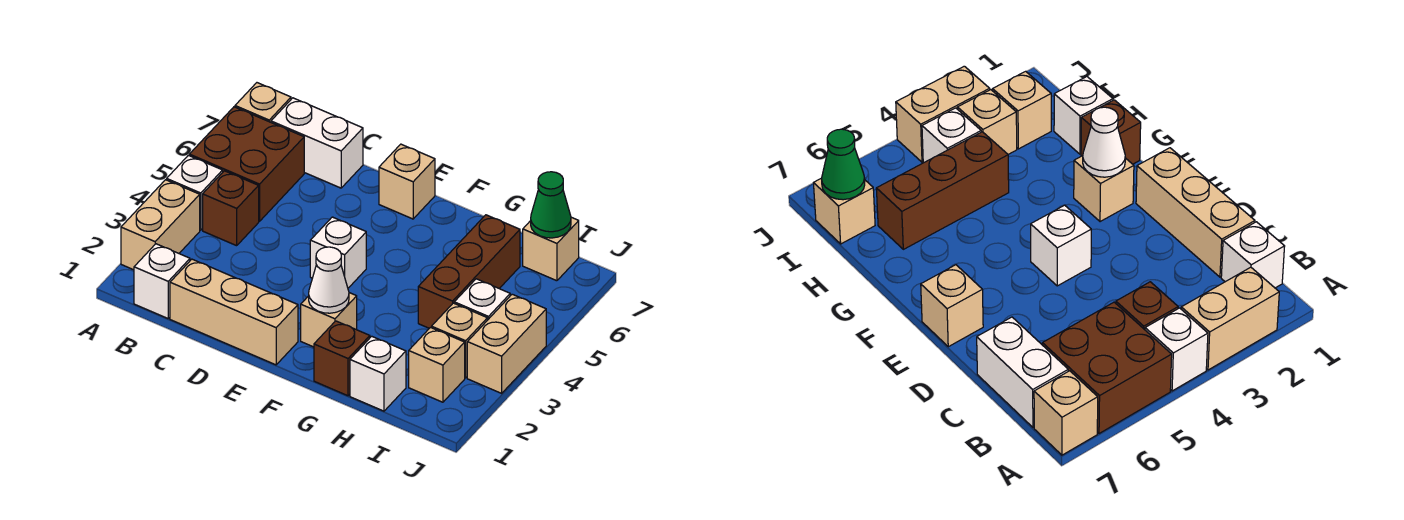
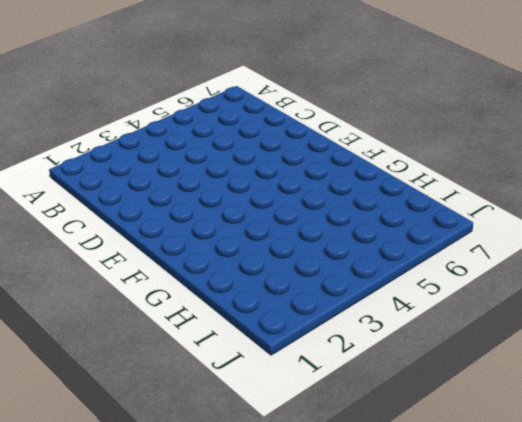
none -> tan brick A2:A3 level 1
none -> white brick A4 level 1
none -> brown brick A5:B6 level 1

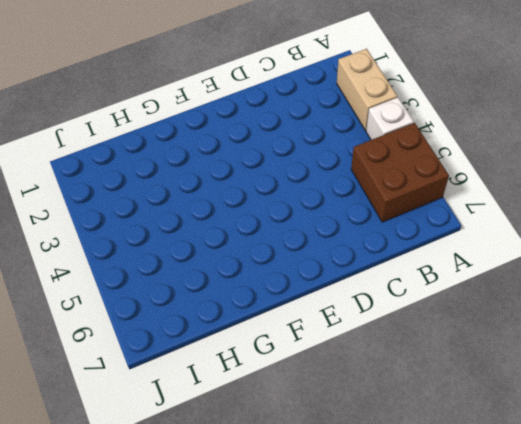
none -> tan brick A7 level 1
none -> white brick B1 level 1
none -> brown brick B4 level 1

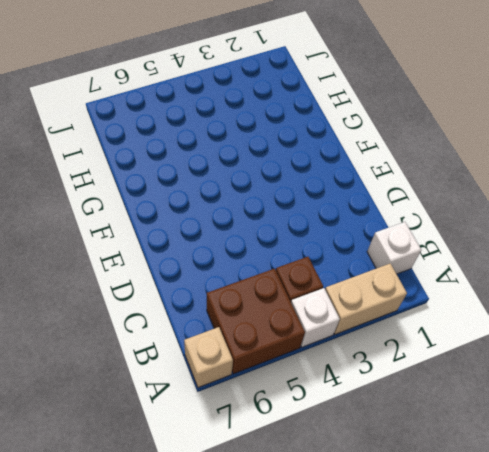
none -> white brick B7:C7 level 1
none -> tan brick C1:E1 level 1
none -> white brick E4 level 1

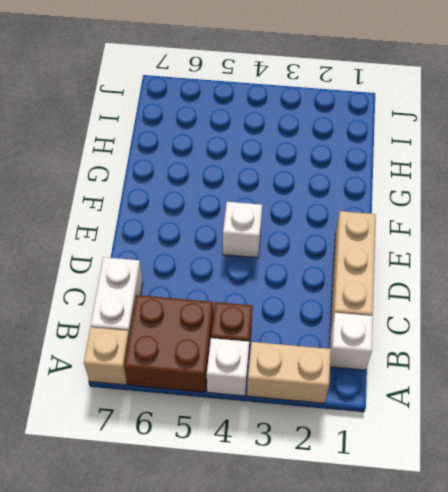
none -> tan brick E7 level 1
none -> tan brick F2 level 1
none -> brown brick G1 level 1

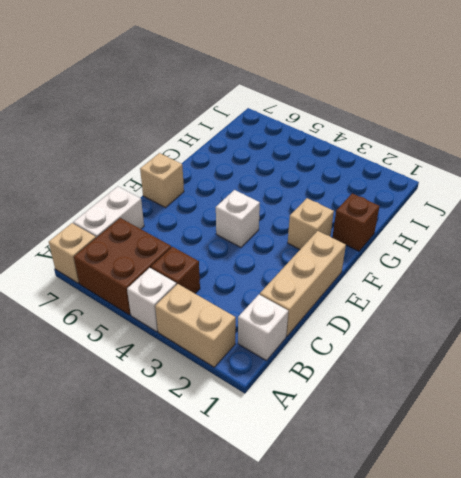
none -> white brick H1 level 1
none -> brown brick H4:H6 level 1
none -> tan brick I2 level 1

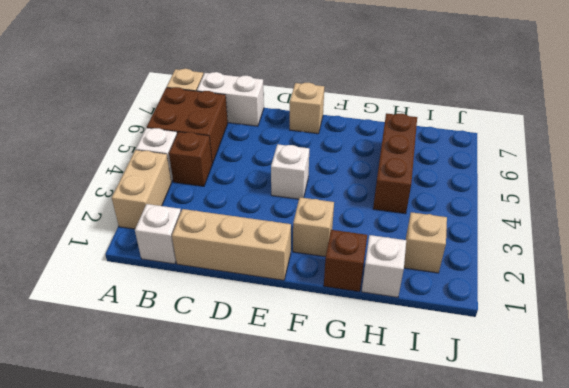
none -> tan brick I3 level 1
none -> white brick I4 level 1
none -> tan brick I7 level 1

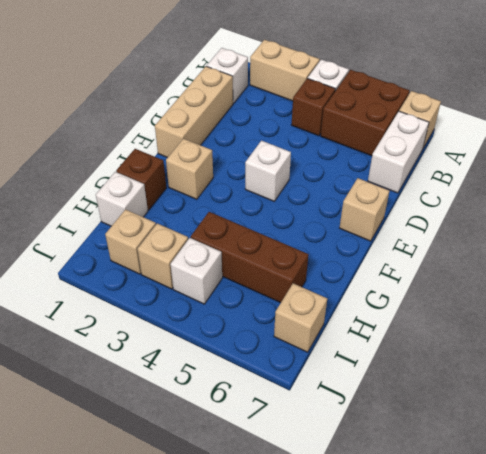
none -> tan brick J3:J4 level 1
none -> white cone F2 level 2
none -> green cone I7 level 2

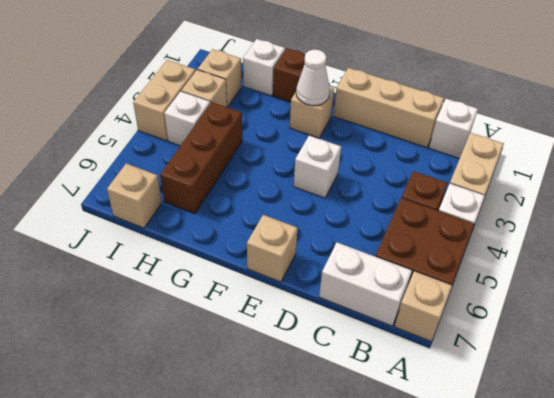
none -> green cone I7 level 2

